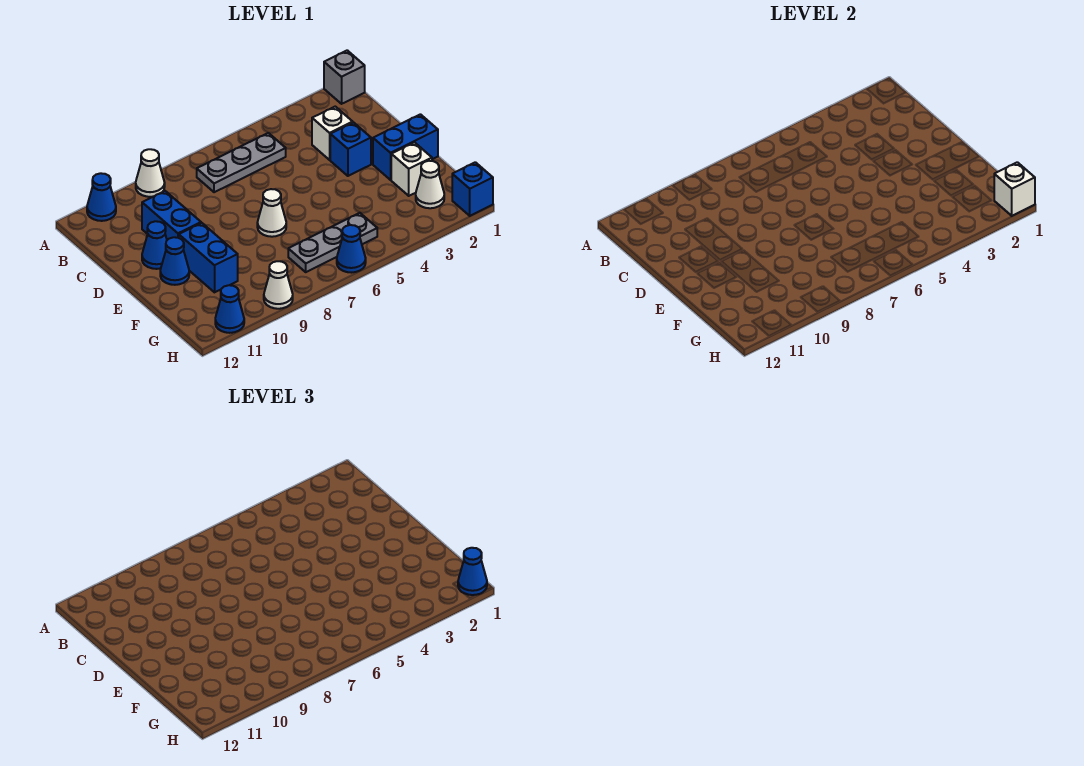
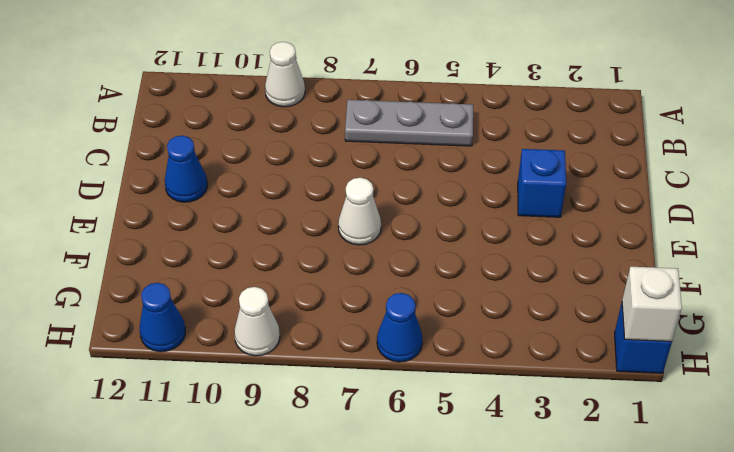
none -> grey brick A1 level 1
none -> blue cone A11 level 1
none -> white brick C3 level 1

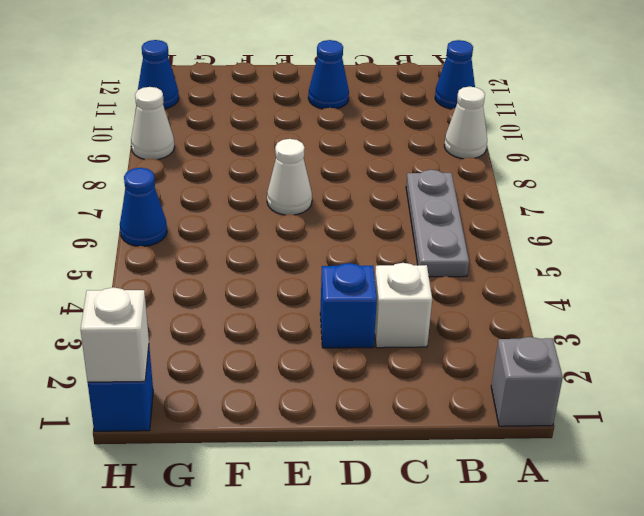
none -> blue brick C10:D10 level 1
none -> blue brick E1:E2 level 1
none -> blue brick E10:F10 level 1

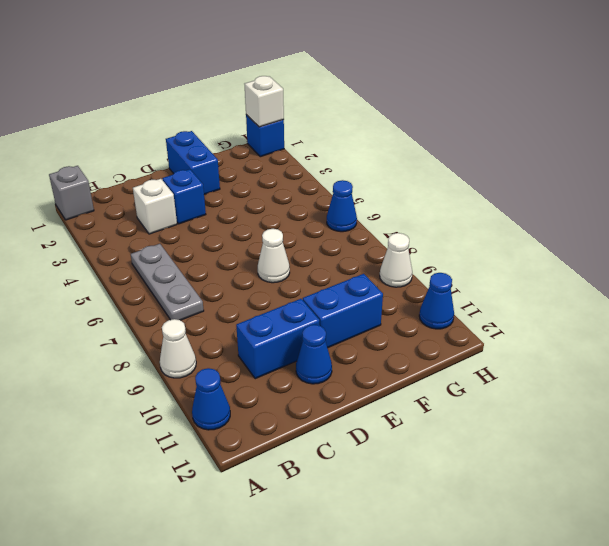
none -> blue cone E11 level 1
none -> white brick F2 level 1
none -> white cone G2 level 1

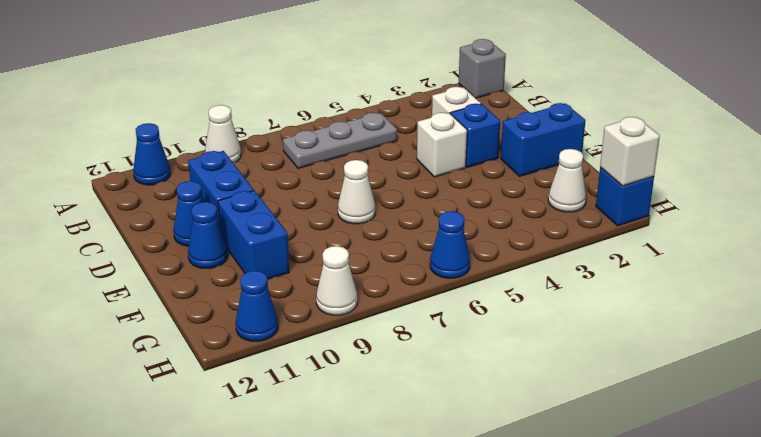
white brick D4 level 1 -> white brick F2 level 1
none -> grey plate G5:G7 level 1
none -> blue cone H1 level 3

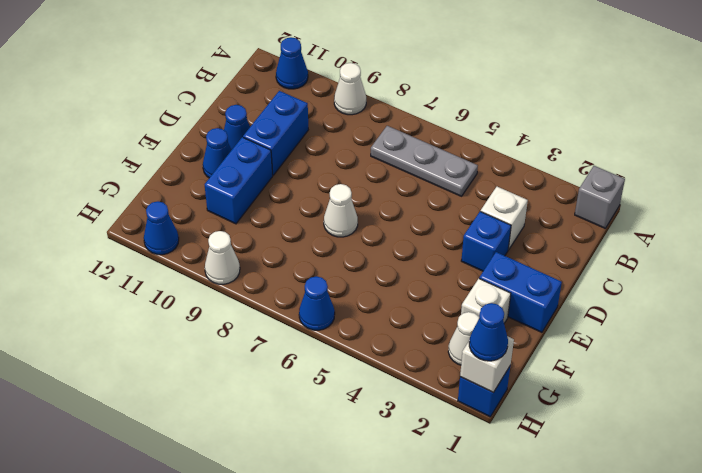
none -> grey plate G5:G7 level 1

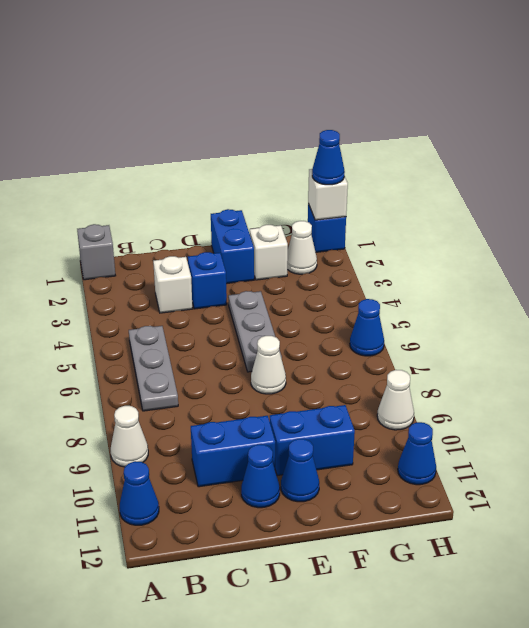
grey plate E4:E6 level 1 -> grey plate G5:G7 level 1

